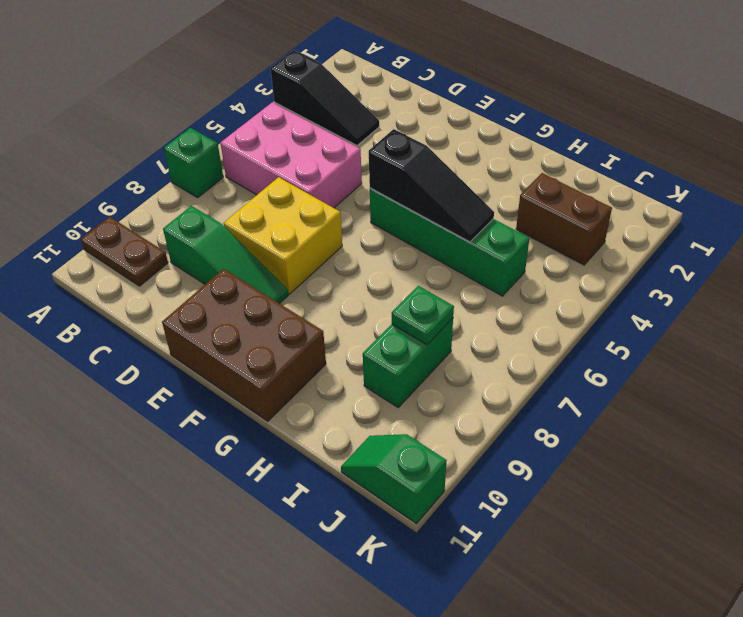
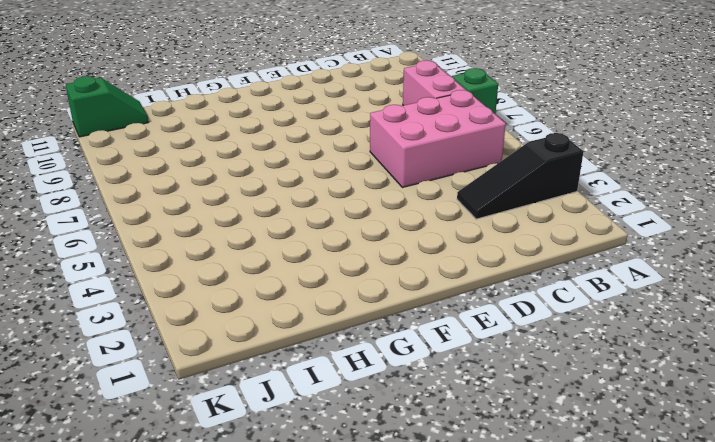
pink brick B7:B8 level 1 -> none
none -> brown plate A10:B10 level 1
none -> green slope C9:E9 level 1 top C
none -> yellow brick D7:E8 level 1

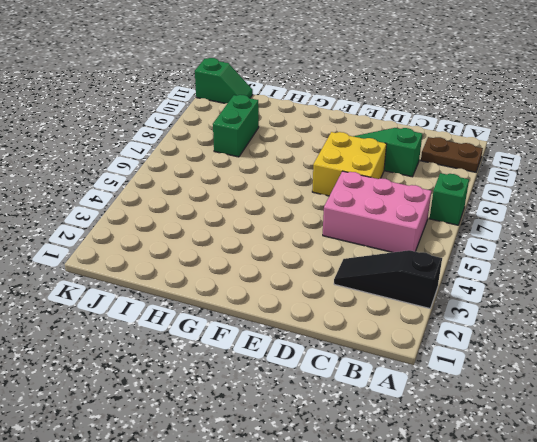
none -> brown brick E10:G11 level 1
none -> green brick F5:I5 level 1
none -> brown brick I3:J3 level 1

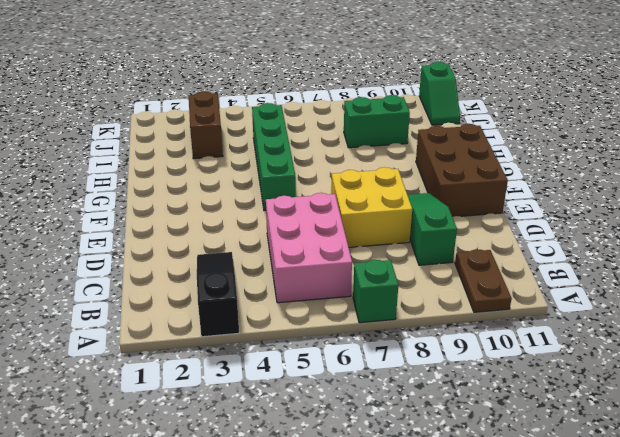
none -> black slope F5:H5 level 2 top F
none -> green plate I8 level 2

